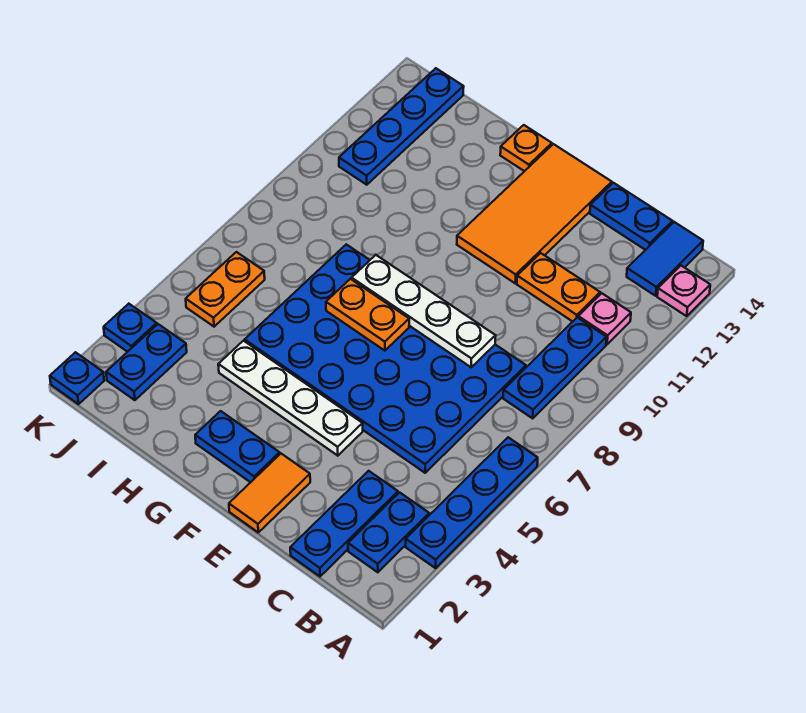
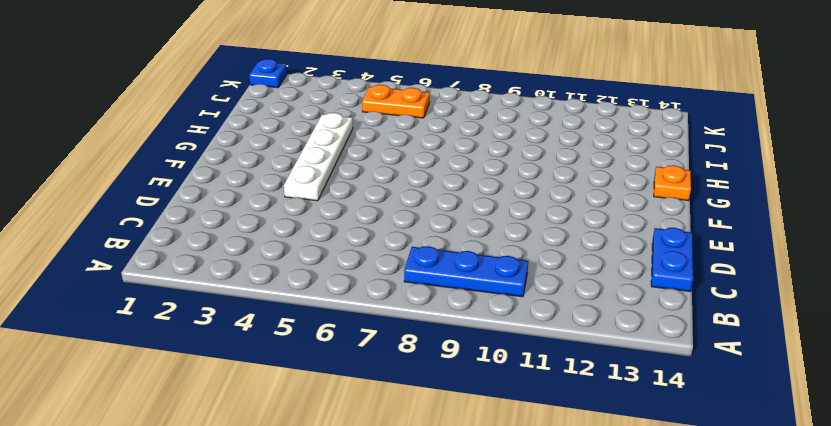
none -> blue plate A3:A6 level 1
none -> pink plate A13 level 1
none -> blue plate B2:B3 level 1

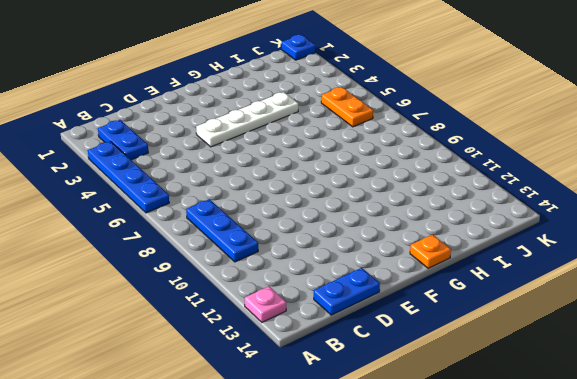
none -> pink plate B11 level 1
none -> blue tile B13:B14 level 1
none -> blue plate C1:C3 level 1

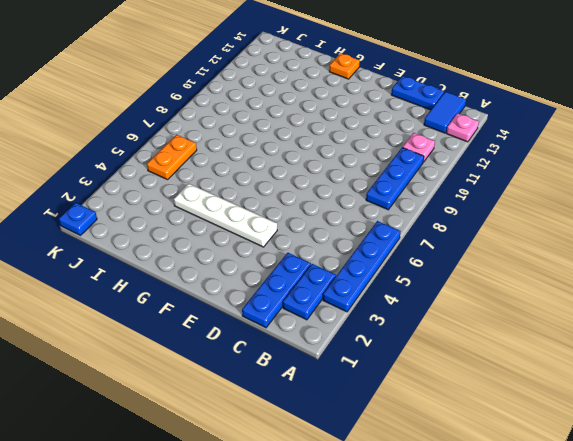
none -> blue plate C5:H8 level 1
none -> orange plate C11:D11 level 1
none -> orange tile E1:E2 level 1

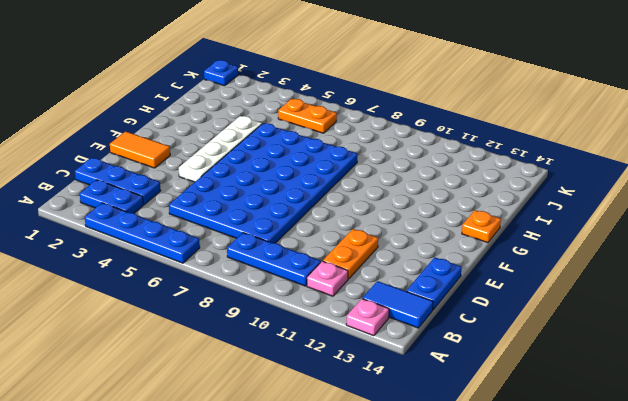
none -> orange tile E11:F14 level 1
none -> blue plate F2:G2 level 1
none -> blue plate J2:J3 level 1

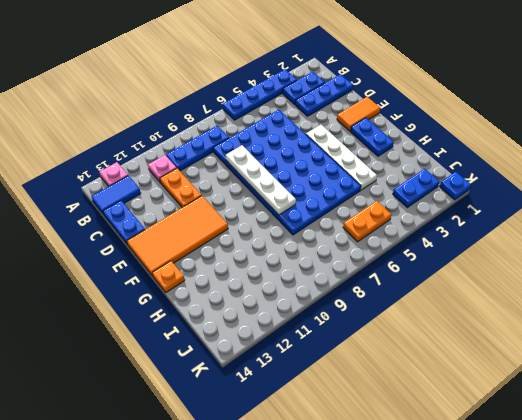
none -> blue plate J11:J14 level 1
none -> blue plate K3 level 1
none -> orange plate F7:G7 level 2

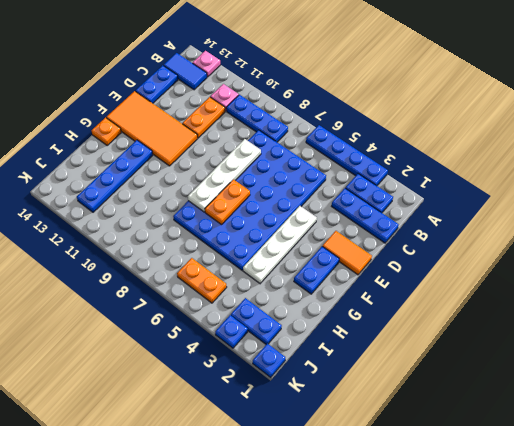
blue plate G12:J12 level 1 -> blue plate J11:J14 level 1

